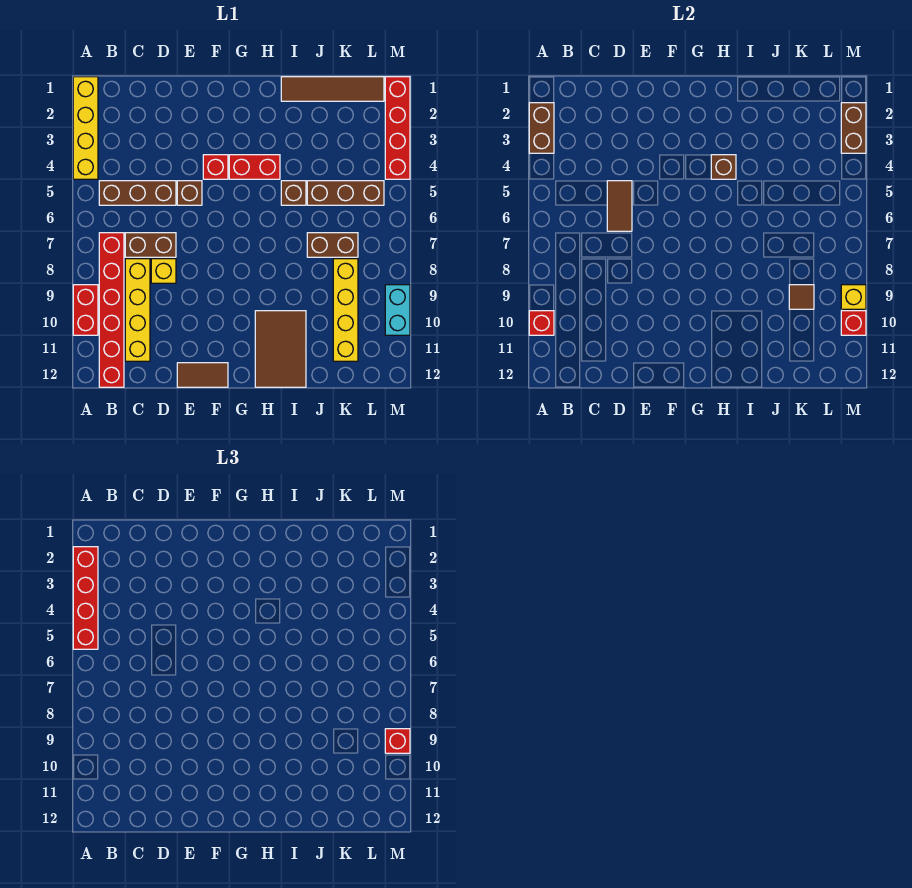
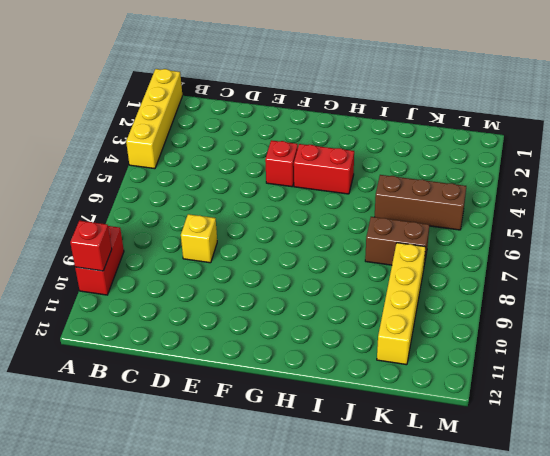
none -> brown brick B5:D5 level 1
none -> red brick B7:B12 level 1
none -> brown brick C7:D7 level 1

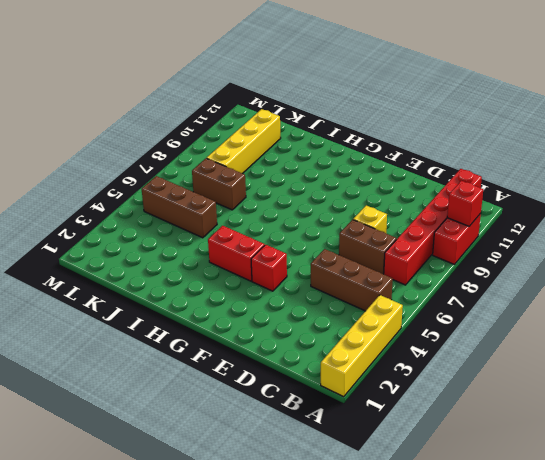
none -> yellow brick C8:C11 level 1
none -> brown brick E5 level 1
none -> brown tile E12:F12 level 1

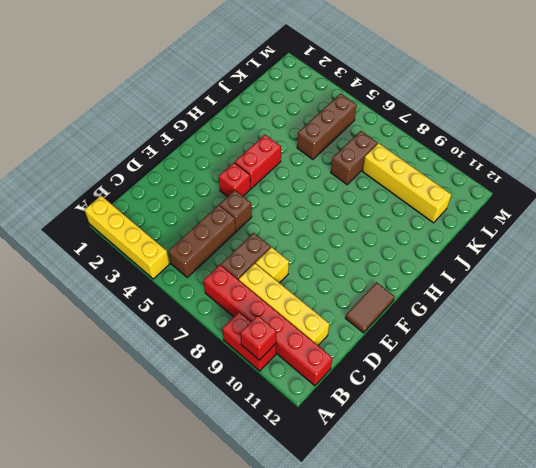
none -> brown tile H10:I12 level 1
none -> brown tile I1:L1 level 1
none -> brown brick I5 level 1

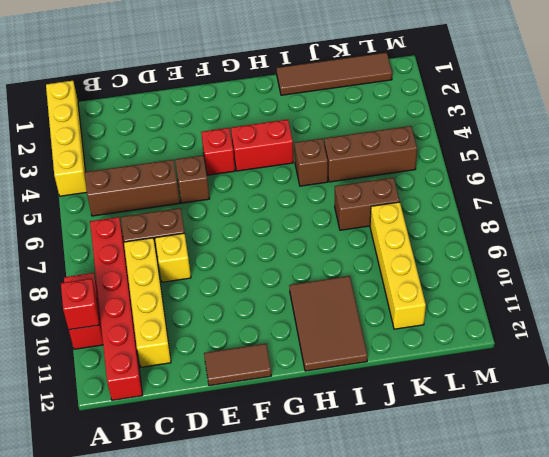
none -> red brick M1:M4 level 1
none -> cyan brick M9:M10 level 1
none -> brown brick A2:A3 level 2

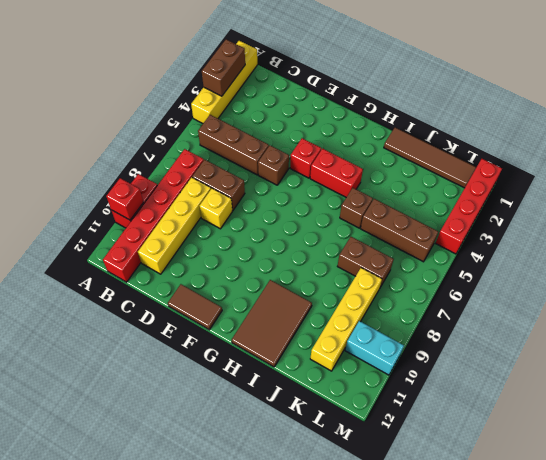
cyan brick L10:M10 level 1 -> cyan brick M9:M10 level 1
none -> brown tile D5:D6 level 2
none -> brown brick H4 level 2
none -> brown tile K9 level 2

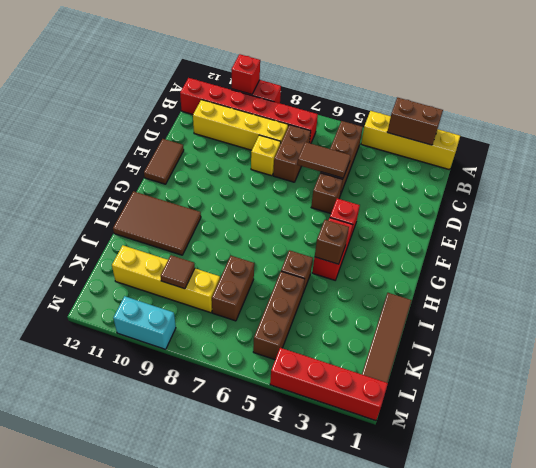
none -> brown brick M2:M3 level 2
none -> yellow brick M9 level 2
none -> red brick M10 level 2

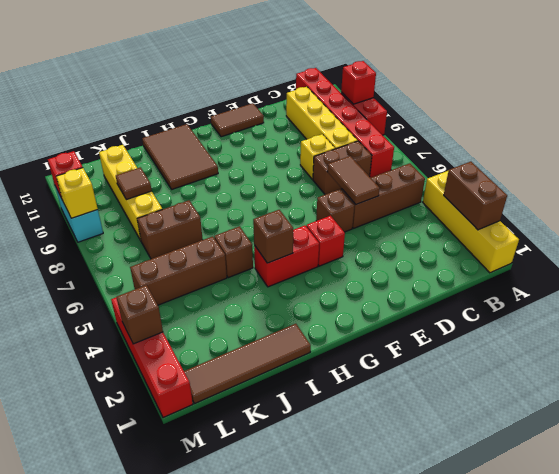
brown brick M3 level 2 -> brown brick M2:M3 level 2
none -> red brick A2:A5 level 3
none -> red brick M9 level 3

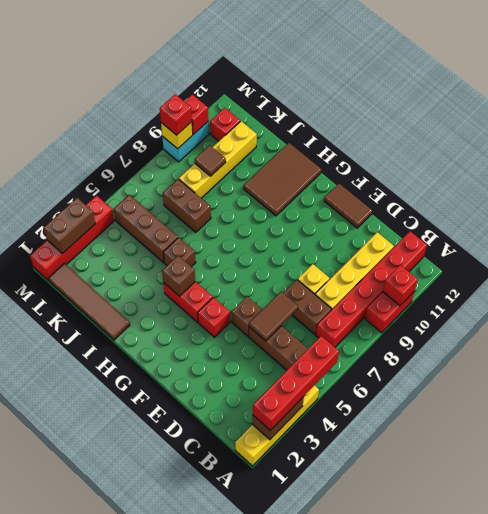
red brick L11 level 1 -> none

